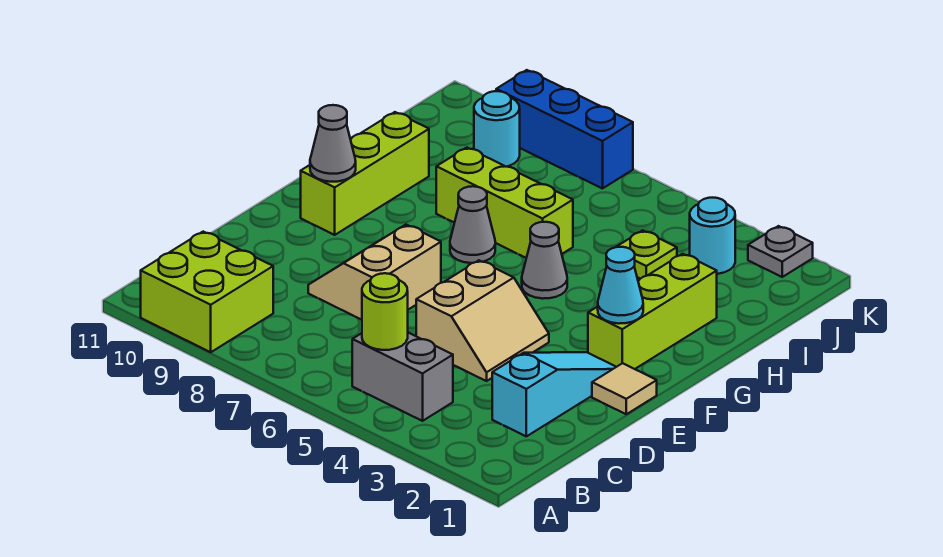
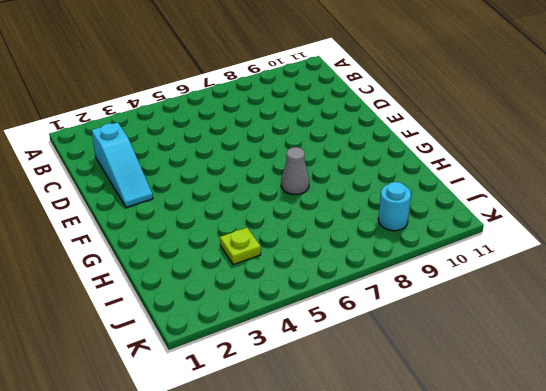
none -> lime brick A9:B10 level 1
none -> grey brick B4:B5 level 1
none -> tan slope D4:E5 level 1 top 5

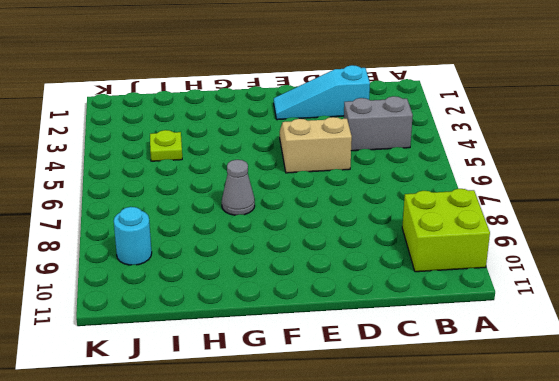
grey brick B4:C4 level 1 -> grey brick B4:B5 level 1
none -> tan slope D7:E8 level 1 top 7
none -> tan tile E1 level 1
none -> lime brick F2:H2 level 1

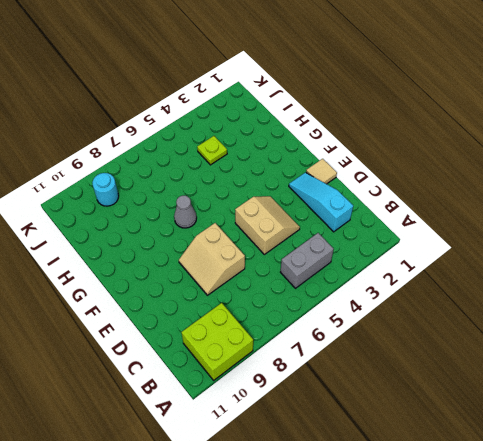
none -> lime brick F2:H2 level 1
none -> lime brick F10:H10 level 1
none -> grey cone G5 level 1

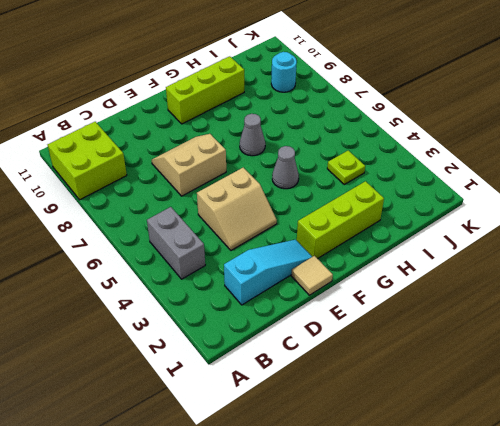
none -> lime brick H6:H8 level 1
none -> cyan round brick J3 level 1
none -> grey plate K2 level 1

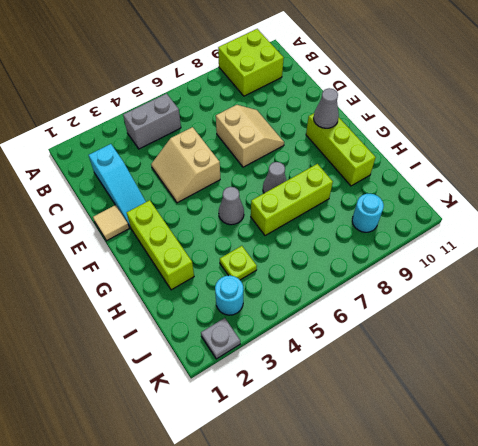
none -> blue brick K7:K9 level 1
none -> lime round brick B5 level 2
none -> cyan cone F2 level 2

